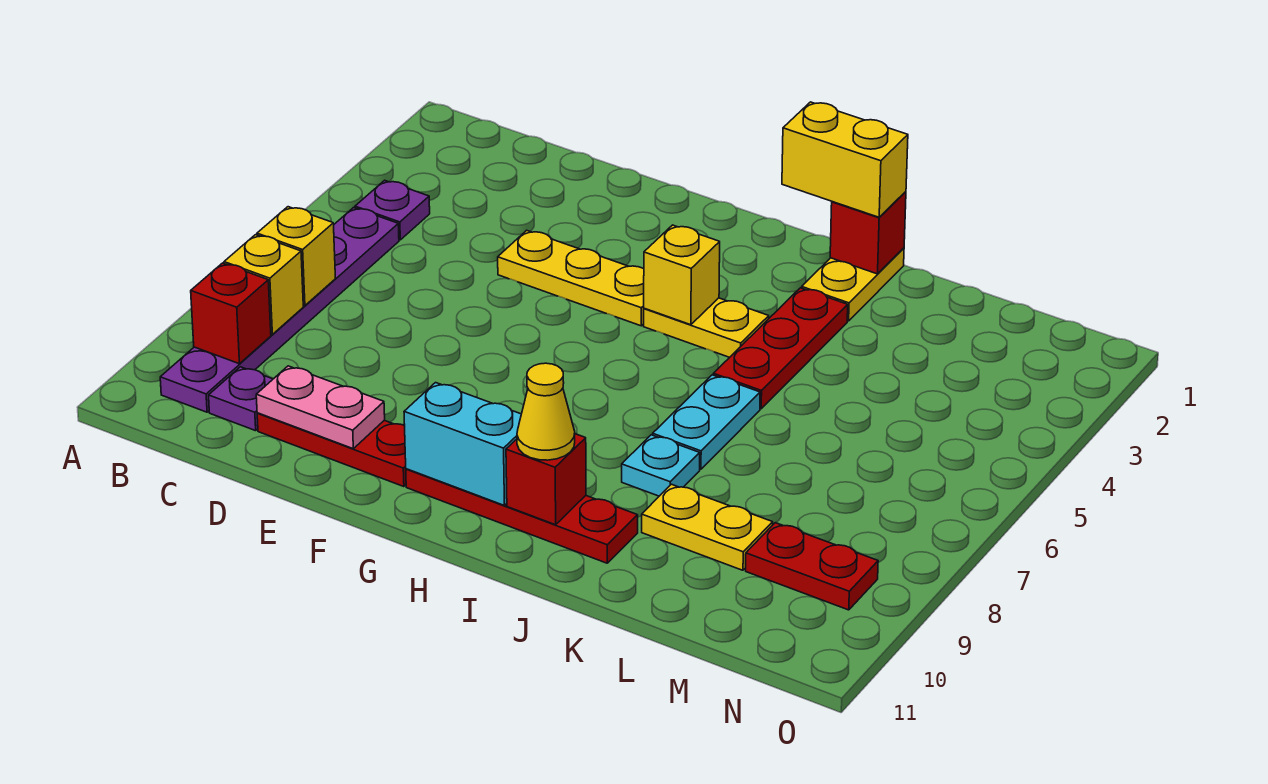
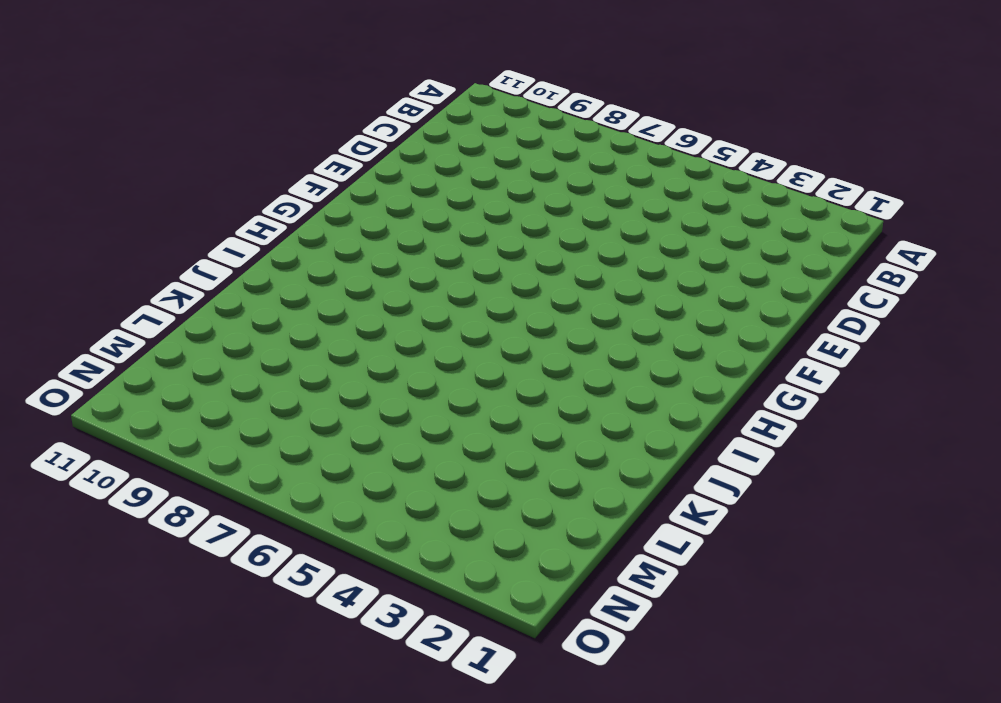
none -> purple plate B4 level 1
none -> purple plate B5:B10 level 1
none -> purple plate C10 level 1

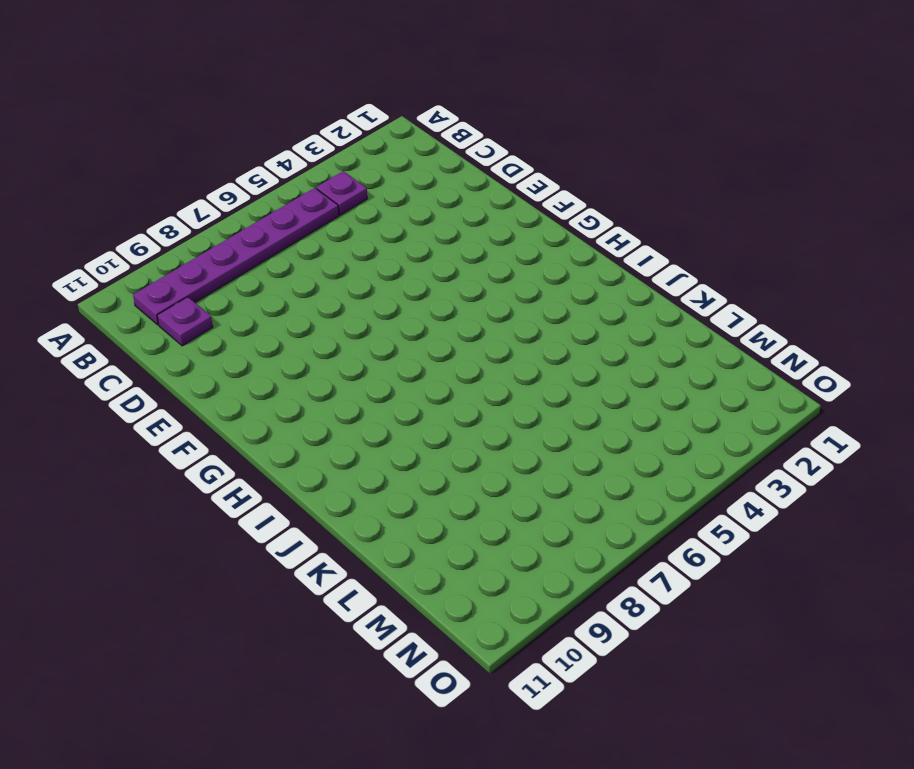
none -> red plate D10:F10 level 1
none -> yellow plate E4:G4 level 1
none -> red plate G10:J10 level 1

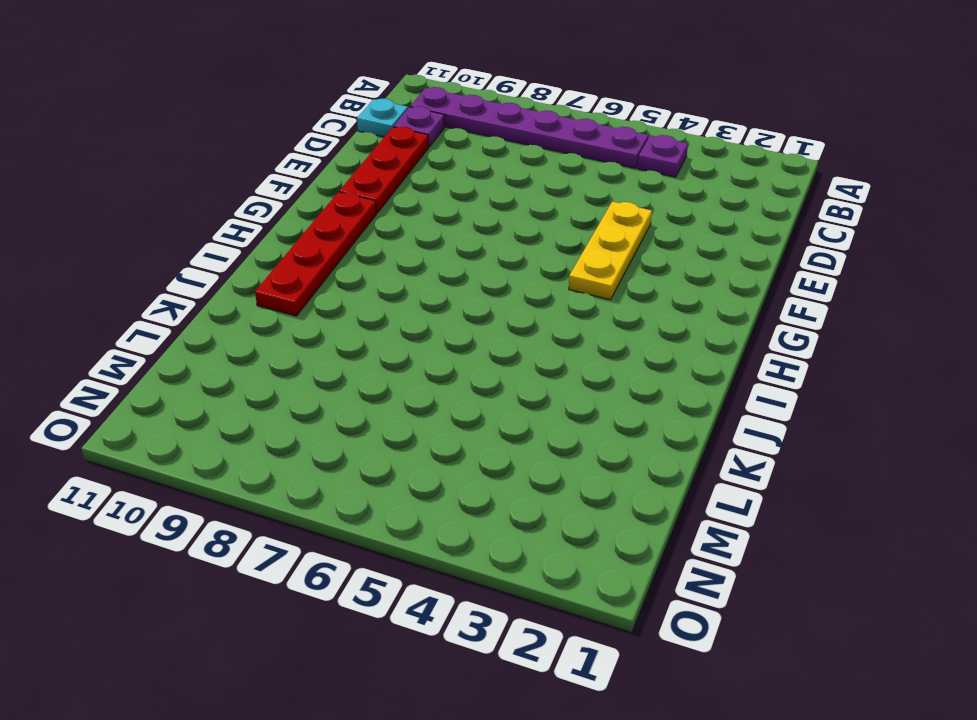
cyan plate C11 level 1 -> cyan plate J8 level 1
none -> yellow plate H4:I4 level 1
none -> yellow plate J1:J2 level 1
none -> red plate J3:J5 level 1

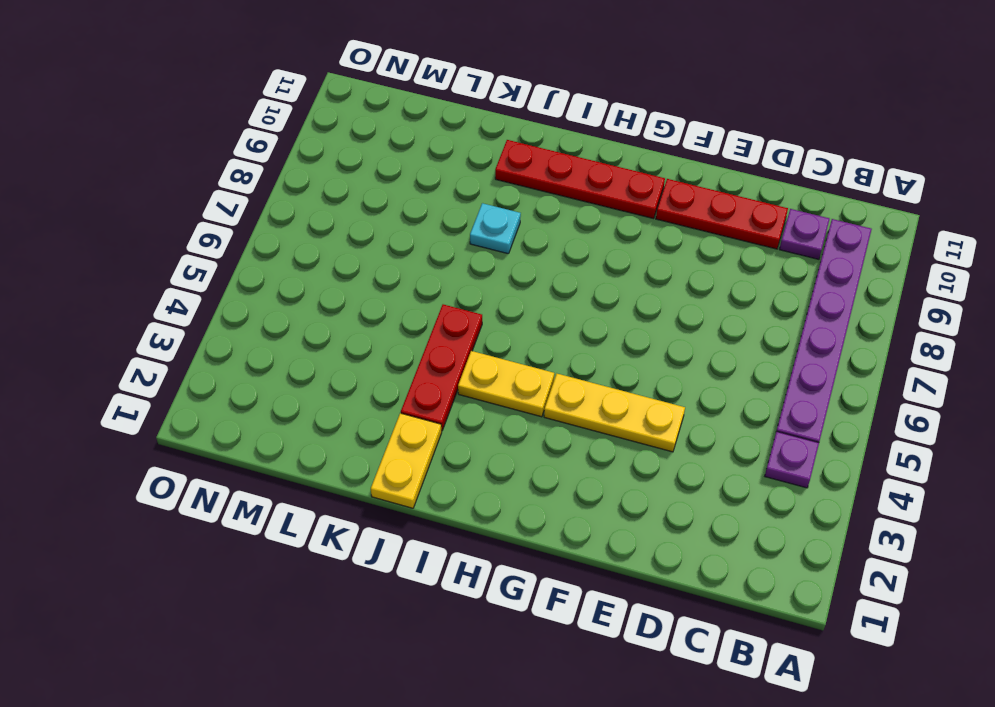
none -> cyan plate J6:J7 level 1
none -> yellow plate K9:L9 level 1
none -> red plate M9:N9 level 1

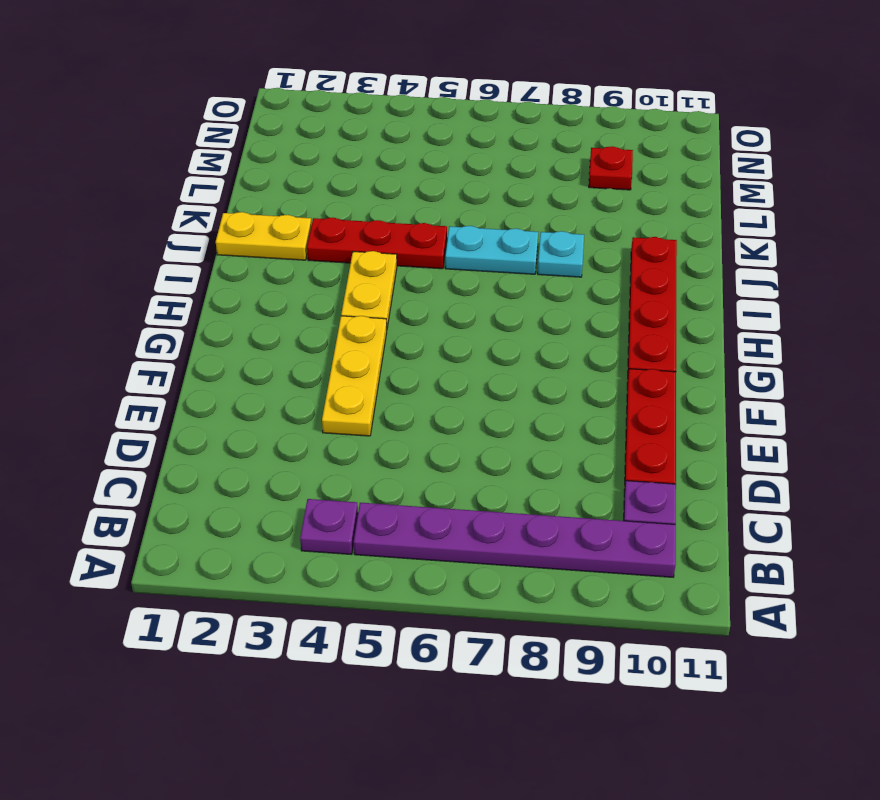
red plate M9 level 1 -> red plate M9:N9 level 1
none -> yellow plate K9:L9 level 1
none -> yellow brick B7 level 2
none -> yellow brick B8 level 2

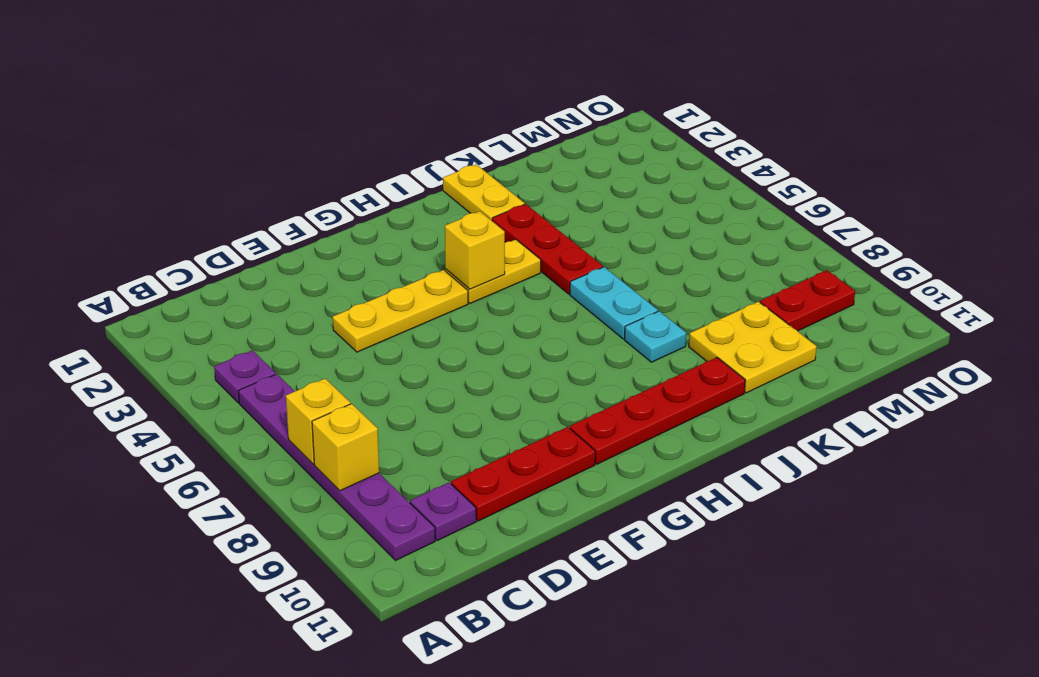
yellow plate K9:L10 level 1 -> yellow plate K9:L9 level 1
none -> red brick B9 level 2
none -> pink plate D10:E10 level 2
none -> cyan brick G10:H10 level 2

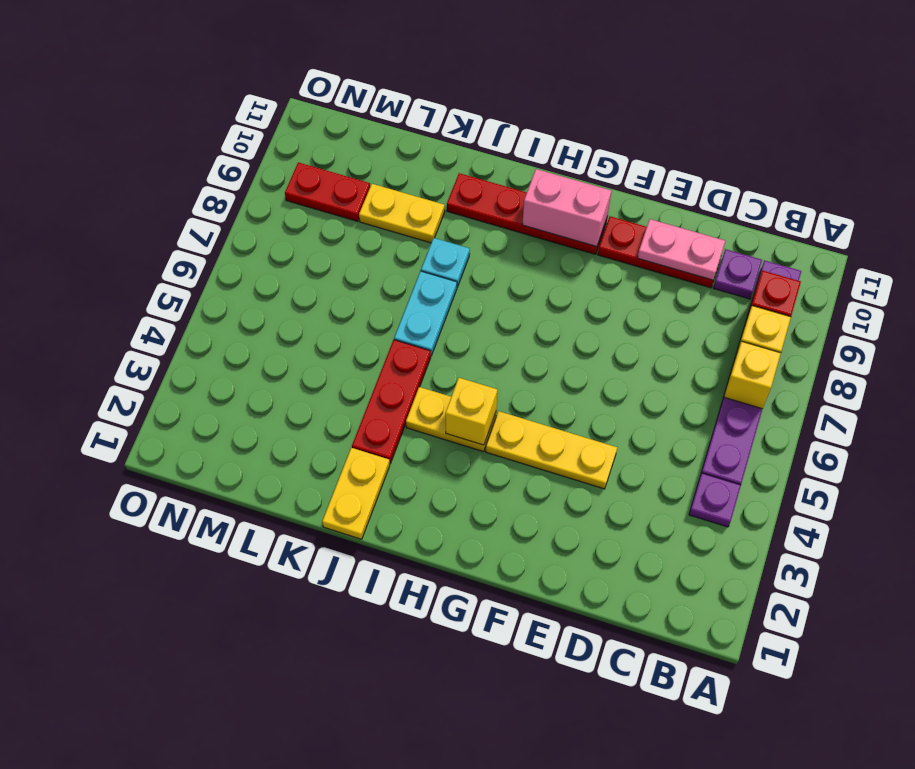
pink brick G10:H10 level 2 -> cyan brick G10:H10 level 2
none -> red brick I10 level 2
none -> red brick J1 level 2
none -> yellow brick I1:J1 level 3

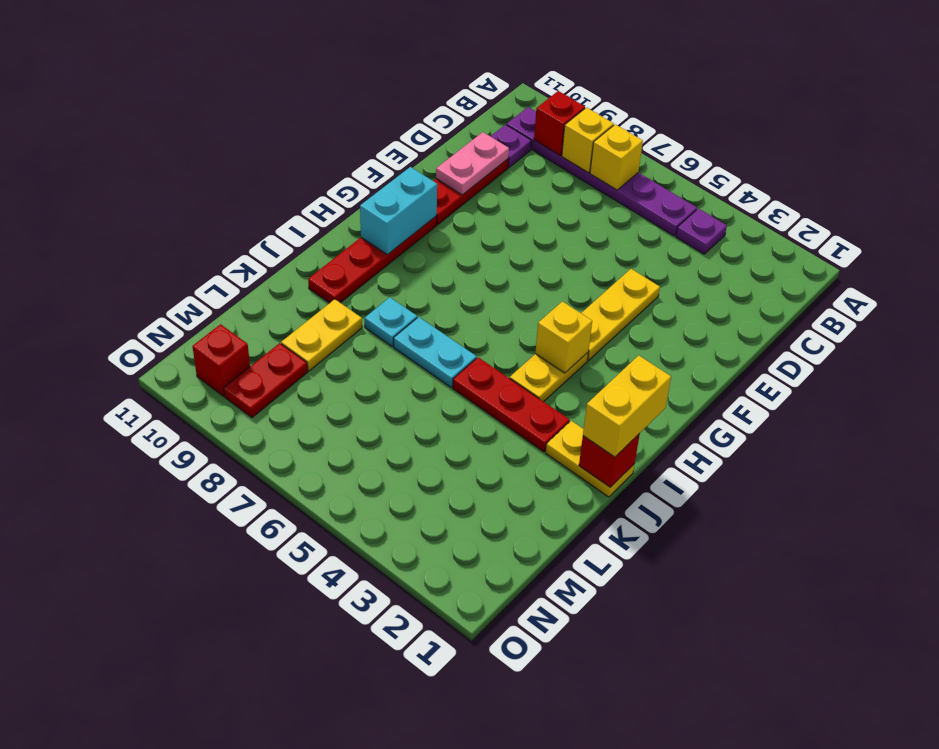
red brick N10 level 1 -> red brick I10 level 2
none -> yellow cone I10 level 3

